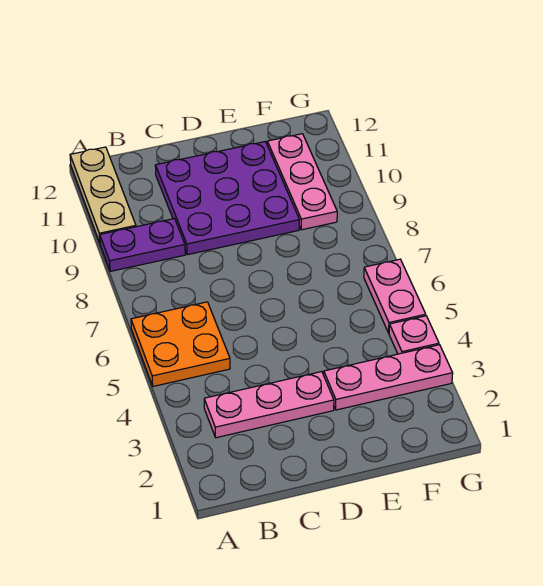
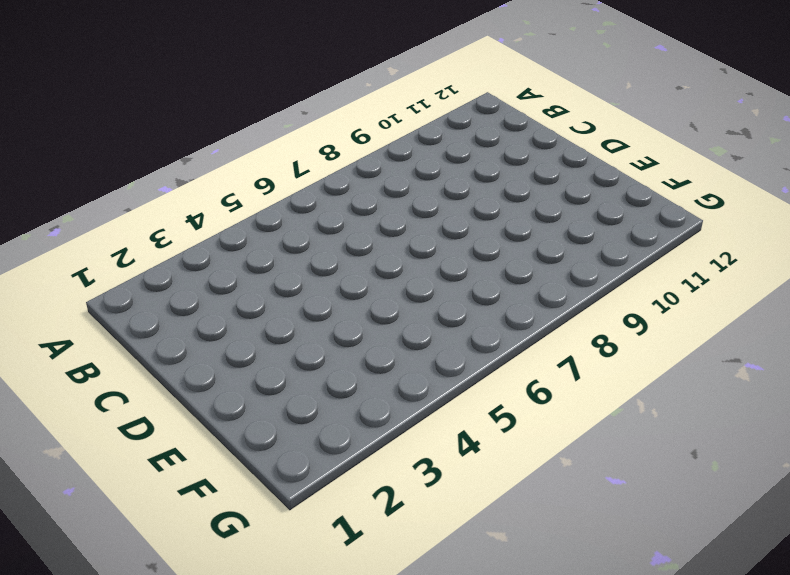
none -> orange plate A5:B6 level 1
none -> purple plate A9:B9 level 1

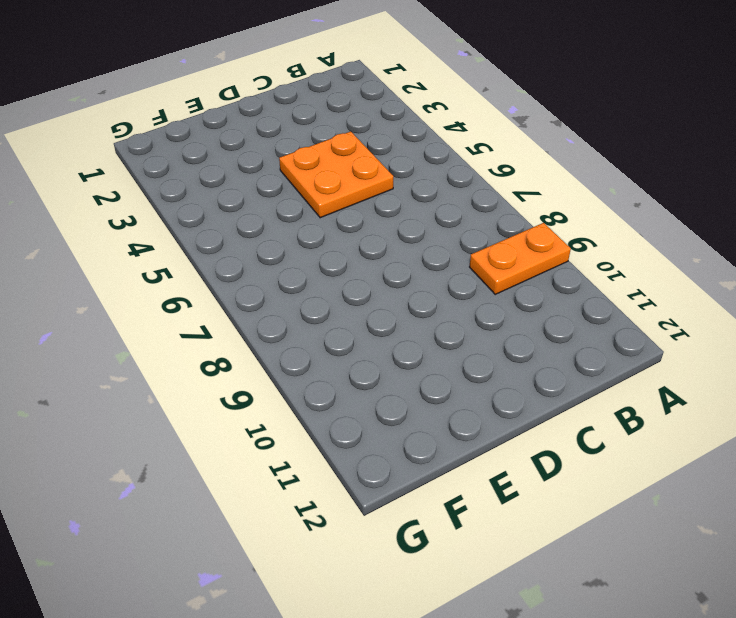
orange plate A9:B9 level 1 -> purple plate A9:B9 level 1
orange plate C4:D5 level 1 -> orange plate A5:B6 level 1
none -> tan plate A10:A12 level 1
none -> pink plate B3:D3 level 1

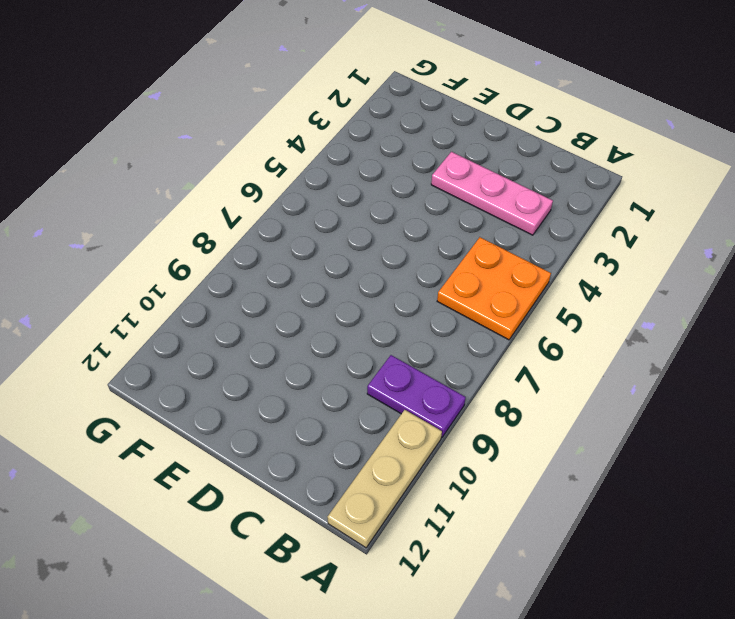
none -> purple plate C9:E11 level 1
none -> pink plate E3:G3 level 1

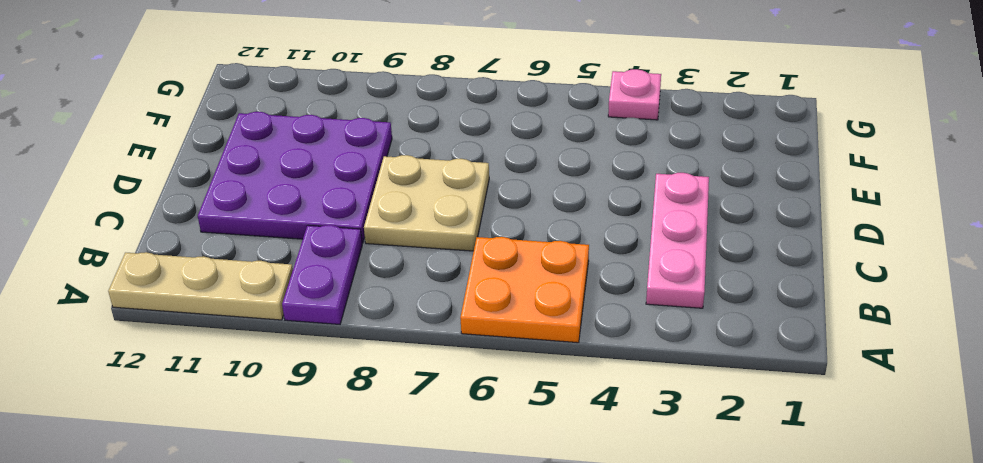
tan plate C7:D8 level 1 -> none
none -> pink plate E3:G3 level 1
none -> pink plate F9:F11 level 1

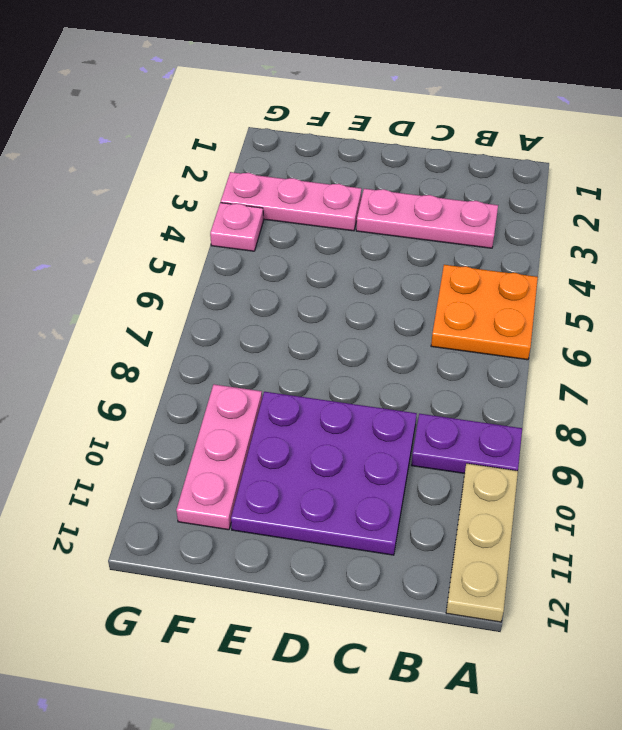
none -> pink plate G5:G6 level 1

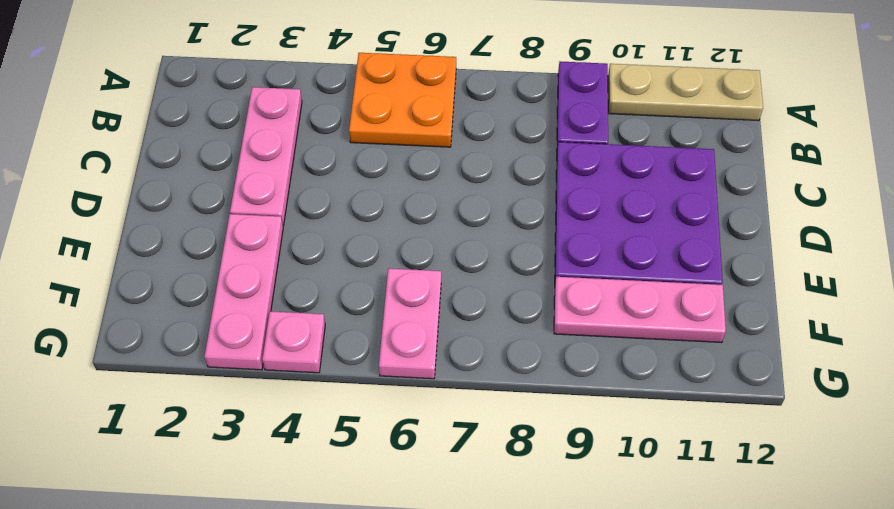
pink plate F6:G6 level 1 -> pink plate G5:G6 level 1

